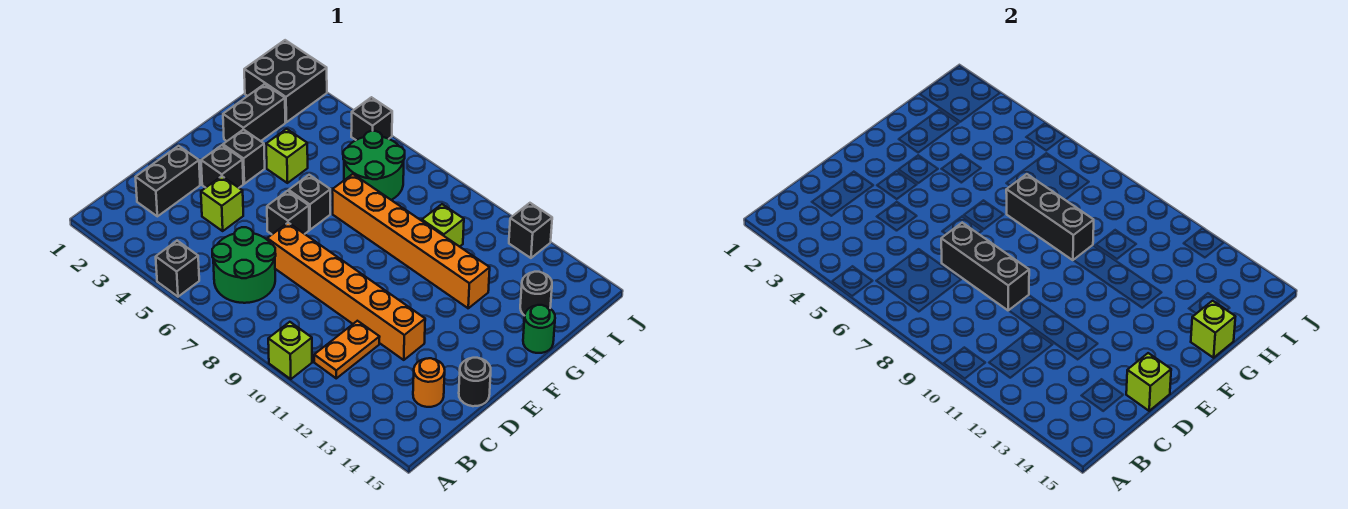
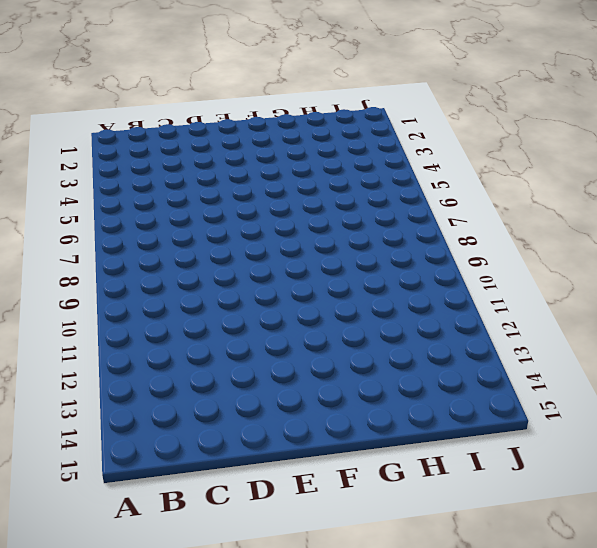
none -> black brick A5 level 1
none -> lime brick A10 level 1
none -> green round brick B6:C7 level 1

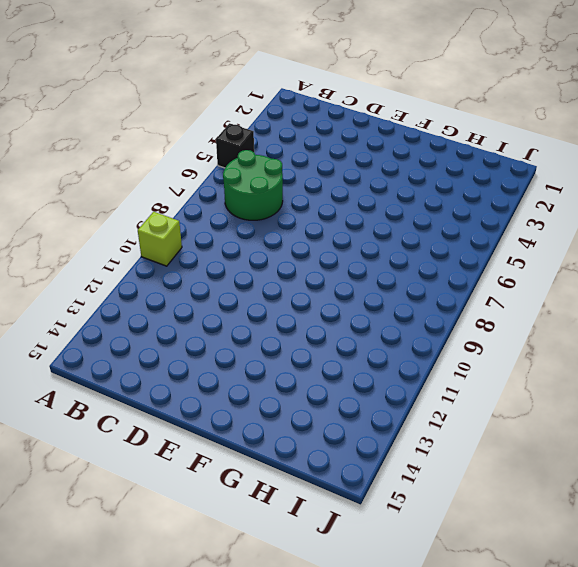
none -> orange plate B11:C11 level 1
none -> black brick C2:D2 level 1
none -> orange round brick C14 level 1

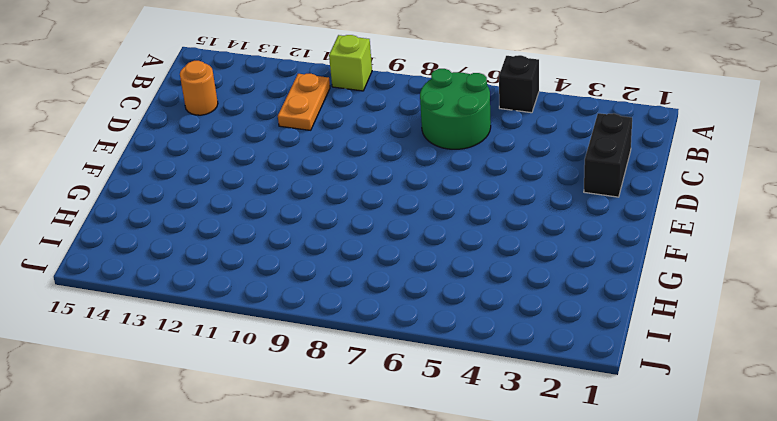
none -> lime brick D4 level 1
none -> orange brick D7:D12 level 1
none -> black round brick D15 level 1

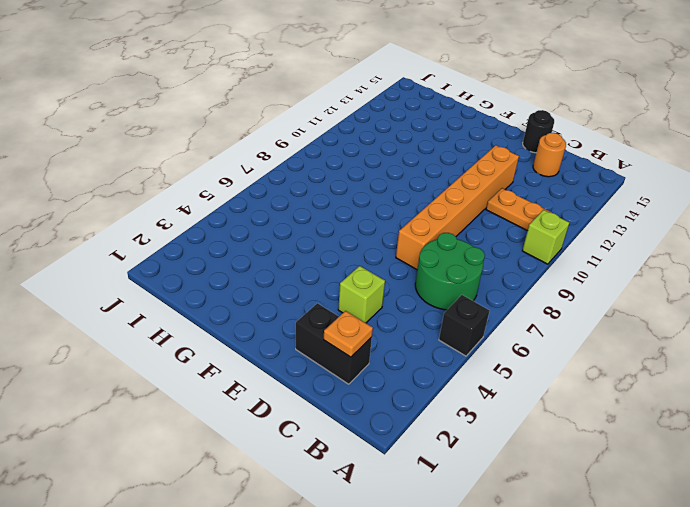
orange plate C2 level 2 -> none
none -> black brick E3 level 1
none -> black brick E6 level 1
none -> black brick F3 level 1

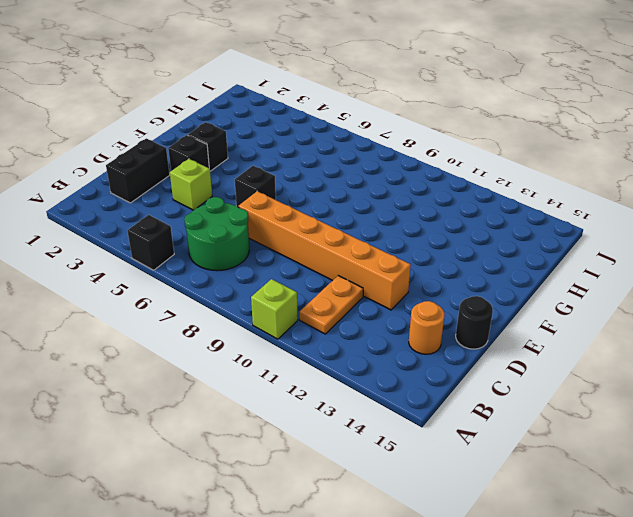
none -> black brick F6 level 1
none -> black brick G2:H2 level 1
none -> lime brick G4 level 1

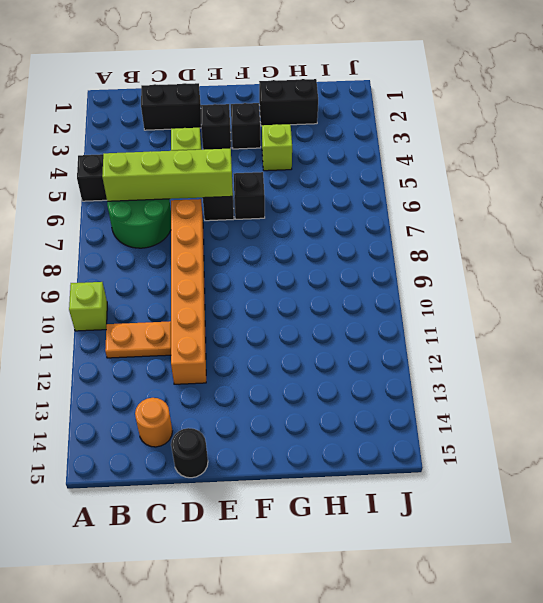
lime brick B6:E6 level 2 -> none
none -> orange brick G7:G12 level 1
none -> green round brick G15 level 1
none -> green round brick H6:I7 level 1

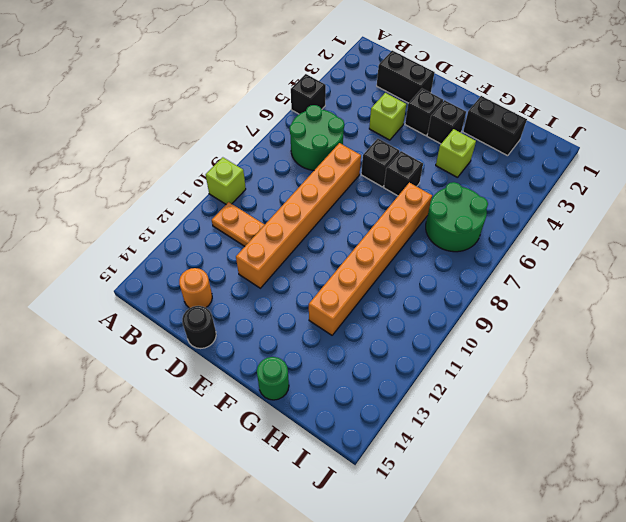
none -> lime brick H10 level 1
none -> black round brick H14 level 1
none -> black brick I1:J2 level 1

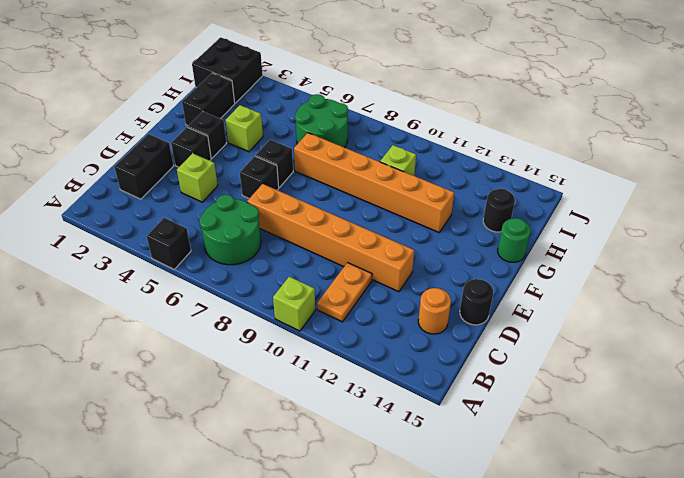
none -> black brick J5 level 1
none -> black brick J12 level 1
none -> black brick D7:D9 level 2

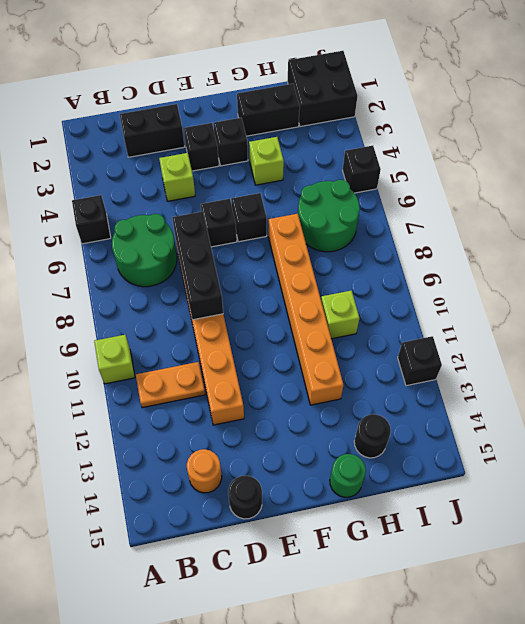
none -> lime brick D15 level 2
none -> black brick G7:G9 level 2
none -> lime brick G15 level 2

